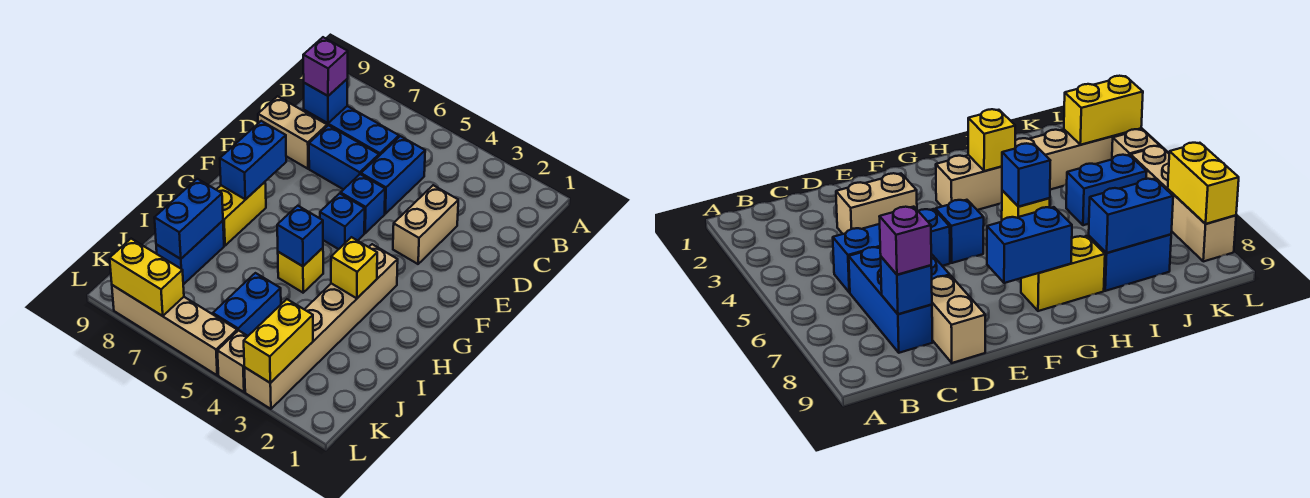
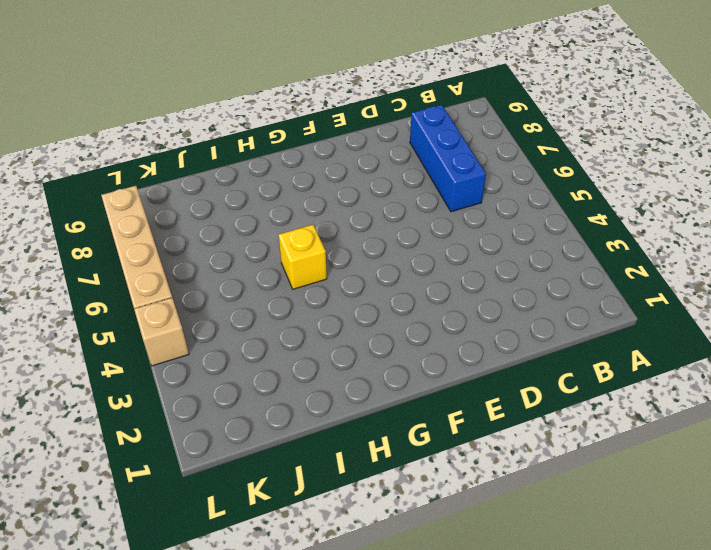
none -> blue brick C5:D5 level 1
none -> tan brick D3:E3 level 1
none -> blue brick D6:D7 level 1

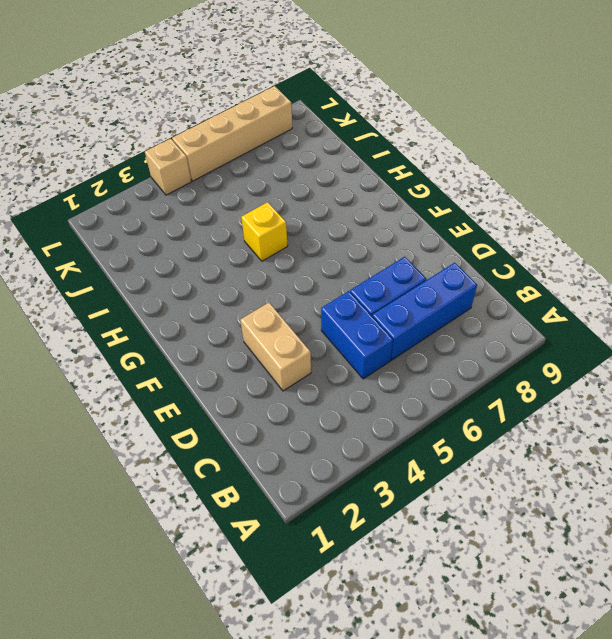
none -> tan brick D8:D9 level 1
none -> blue brick E5 level 1
none -> blue brick F5 level 1

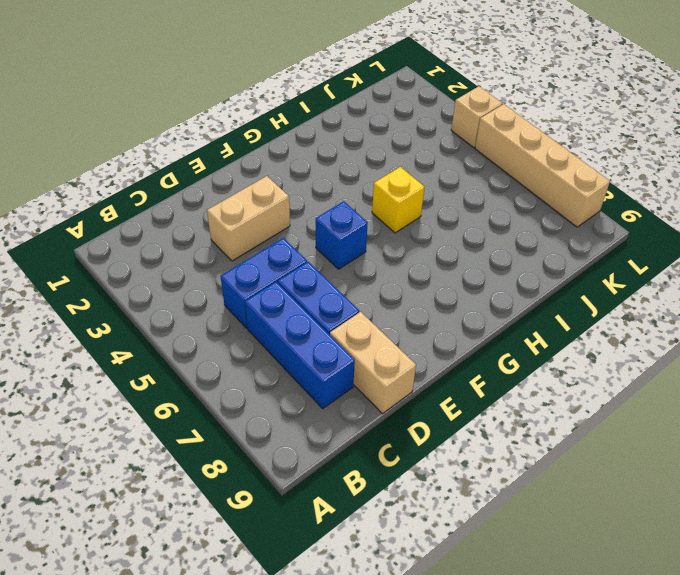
none -> blue brick E5 level 1
none -> tan brick G3:L3 level 1
none -> yellow brick G8:H8 level 1

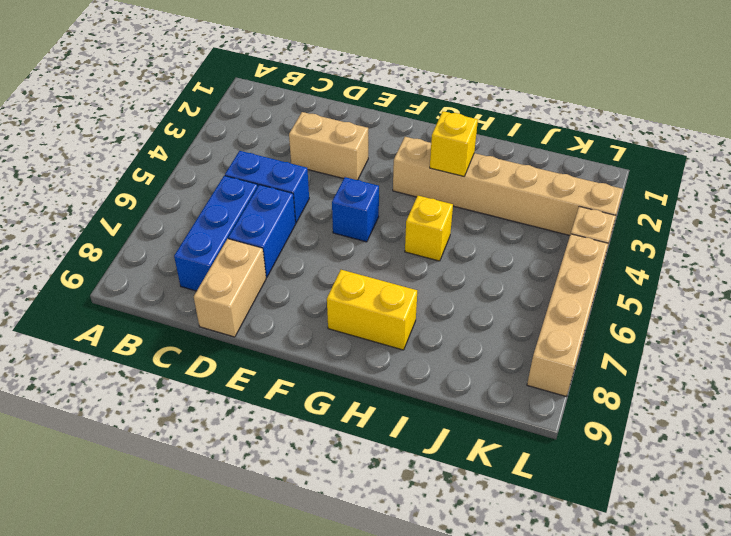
none -> blue brick E5 level 1
none -> blue brick I8:J8 level 1
none -> blue brick J5:K5 level 1

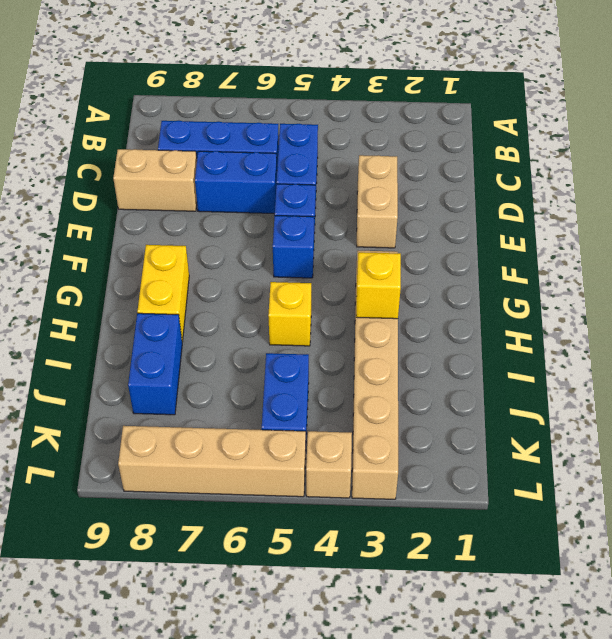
none -> blue brick C8 level 2
none -> blue brick F8:G8 level 2
none -> blue brick H5 level 2

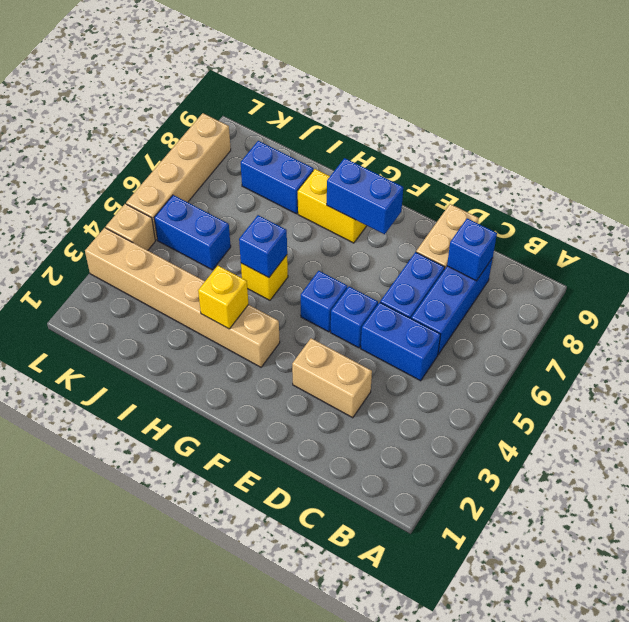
none -> blue brick I8:J8 level 2
none -> yellow brick K3:L3 level 2
none -> yellow brick L7:L8 level 2

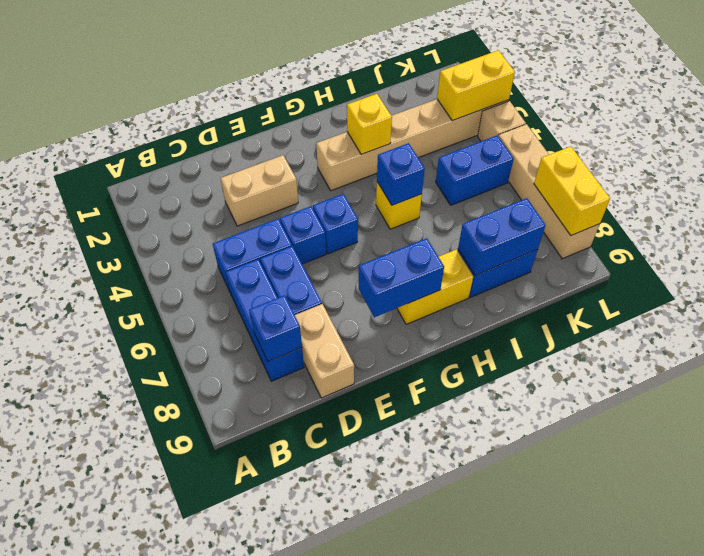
none -> purple brick C8 level 3

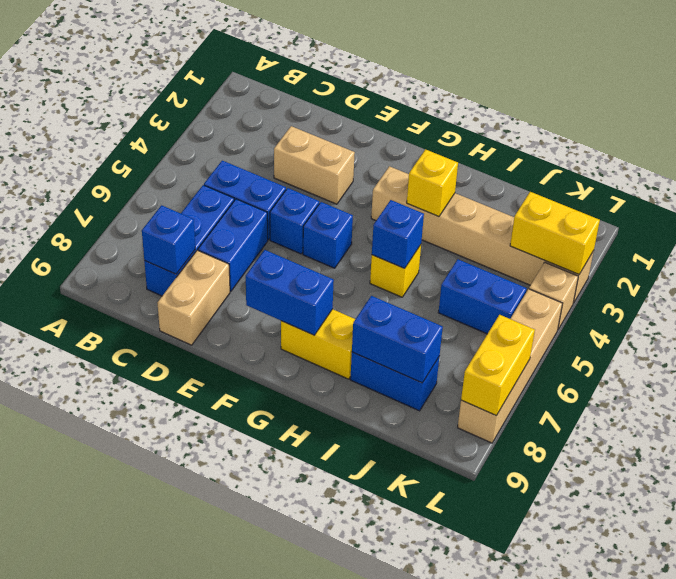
none -> purple brick C8 level 3

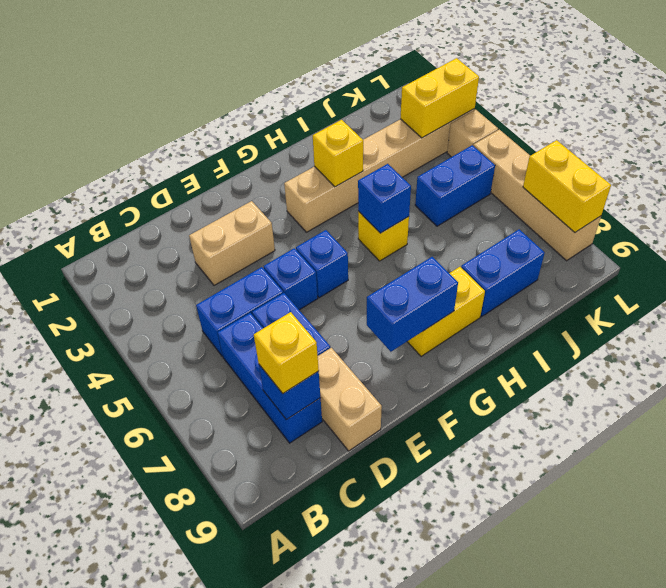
yellow brick C8 level 3 -> purple brick C8 level 3
none -> blue brick I8:J8 level 2

